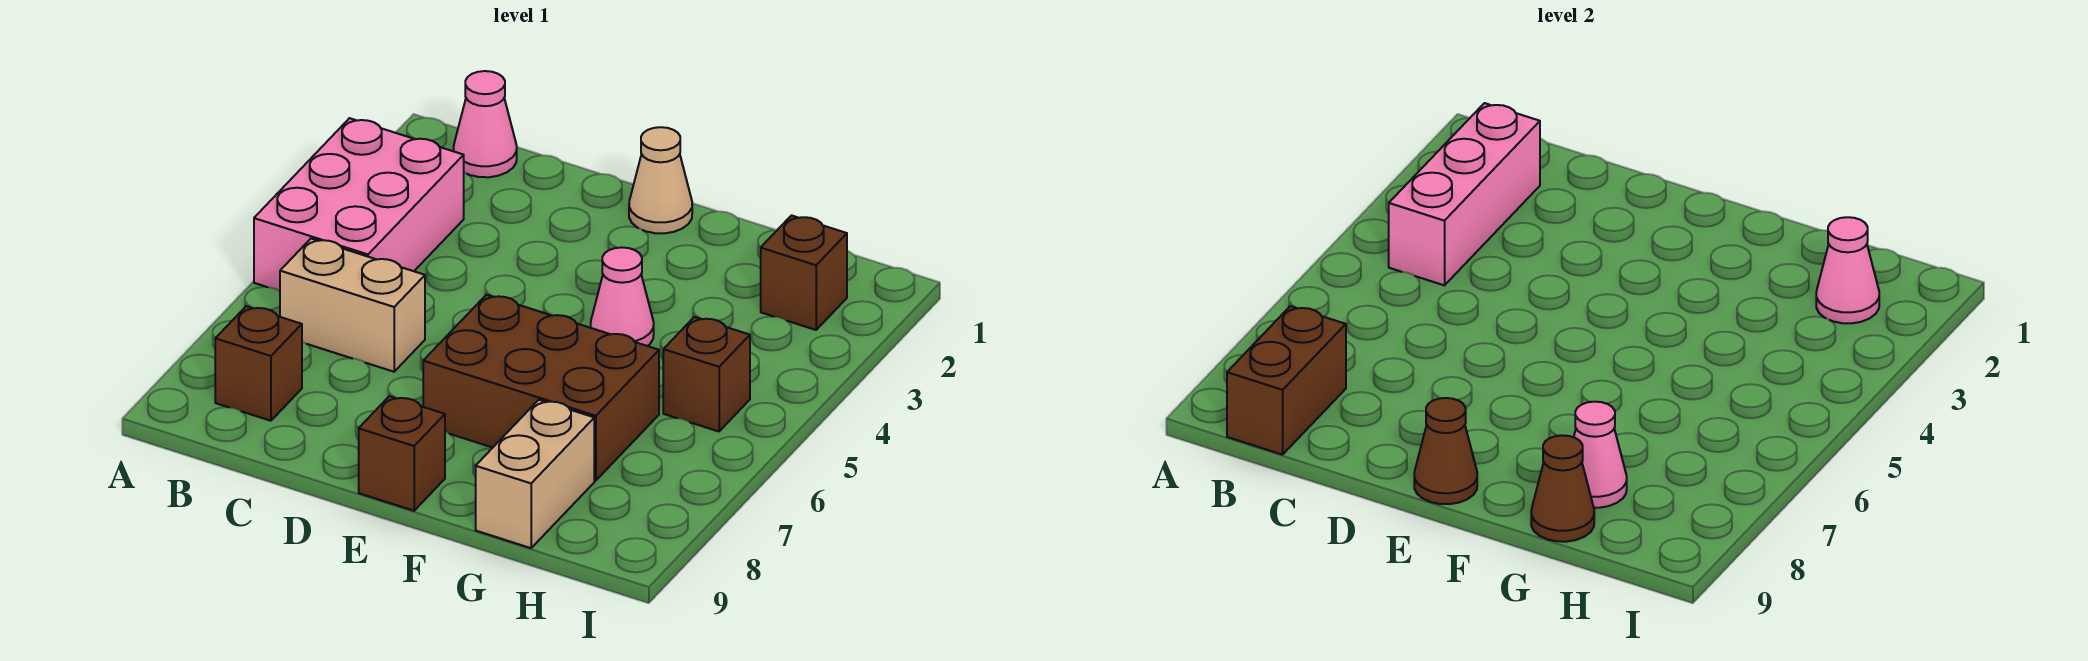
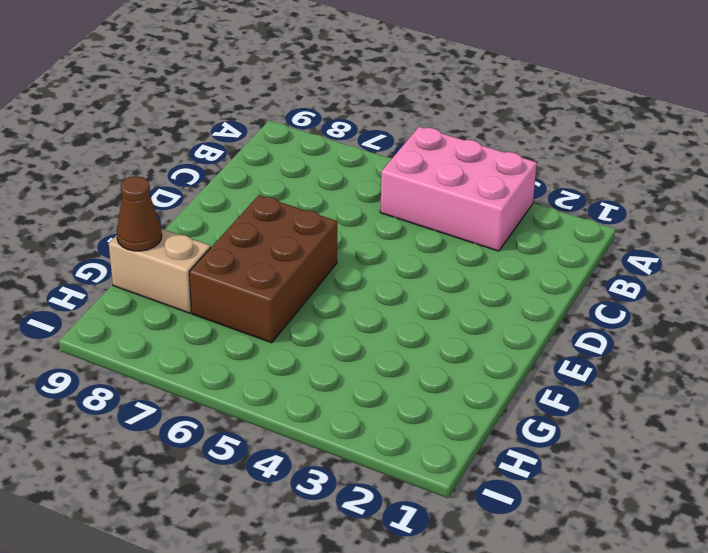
none -> pink cone B1 level 1
none -> tan brick B6:C6 level 1
none -> brown brick B8 level 1

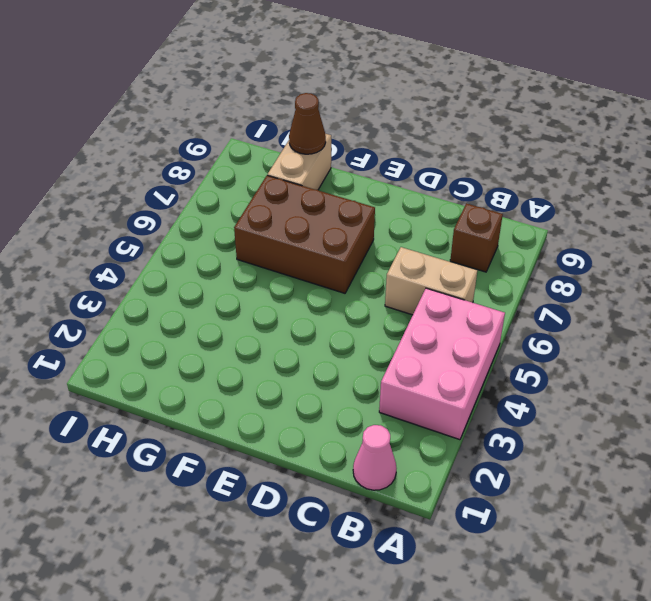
none -> tan cone E1 level 1
none -> brown brick E9 level 1
none -> pink cone F4 level 1

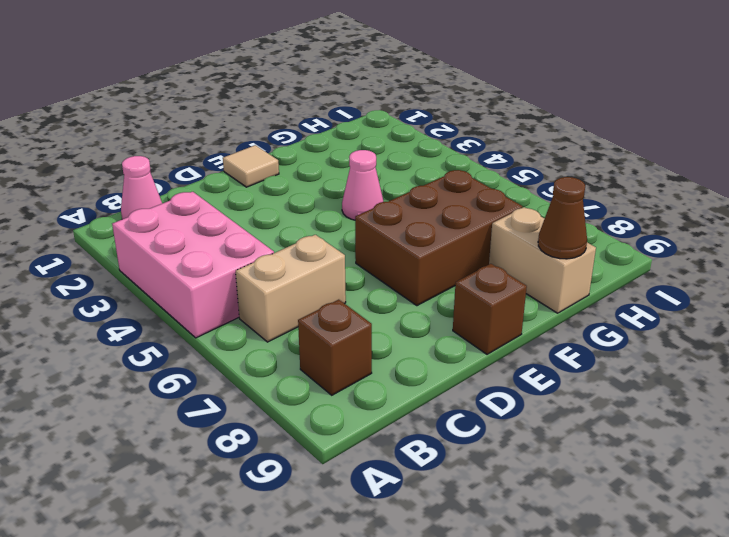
tan tile E1 level 1 -> tan cone E1 level 1
none -> brown brick H2 level 1
none -> brown brick H5 level 1
none -> pink brick B2:B4 level 2

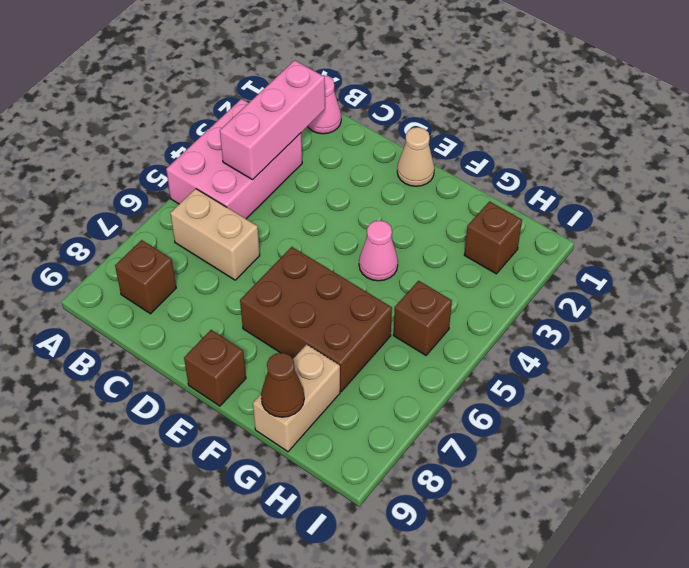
none -> brown brick B8:B9 level 2
none -> brown cone E9 level 2
none -> pink cone G8 level 2

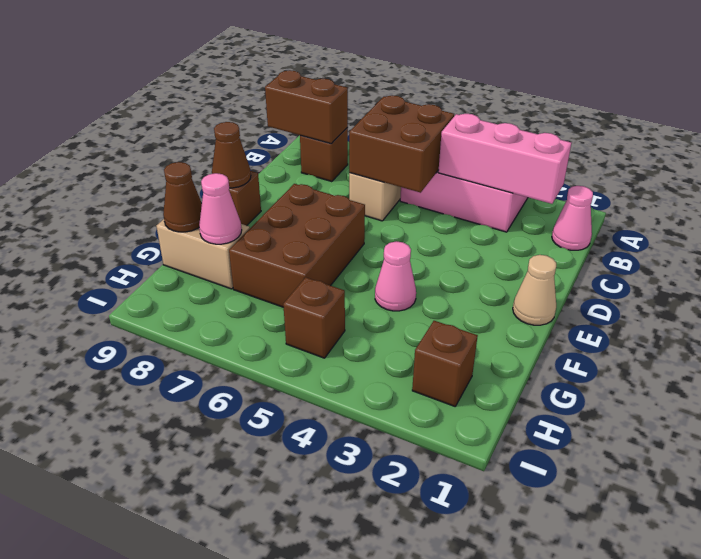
brown brick B5:C6 level 2 -> none
none -> pink cone H2 level 2

